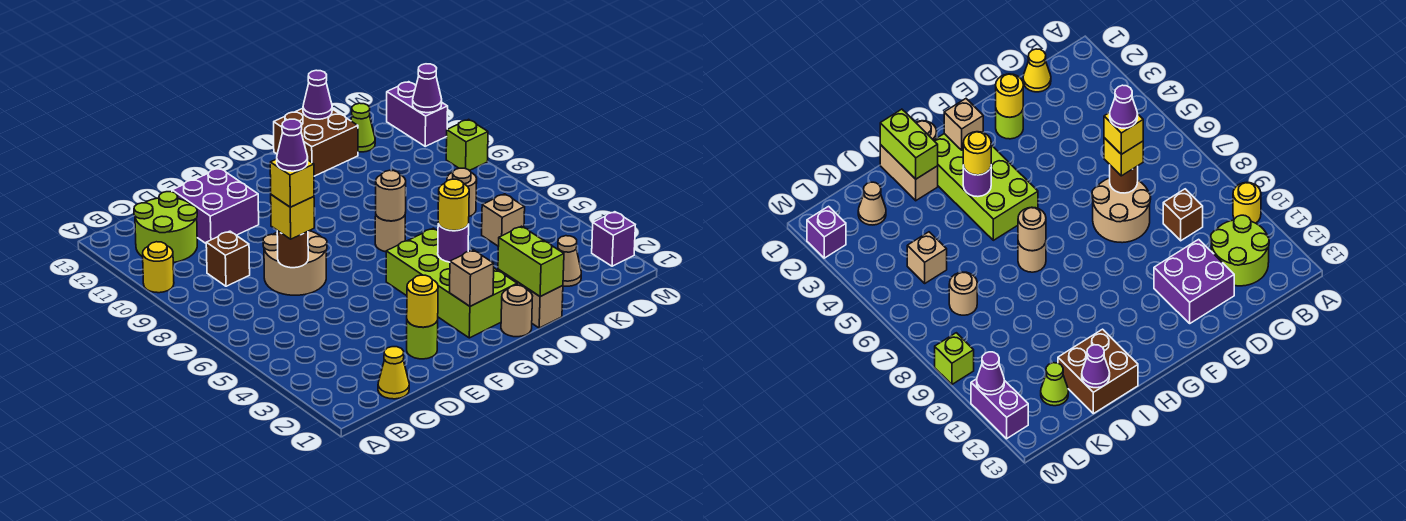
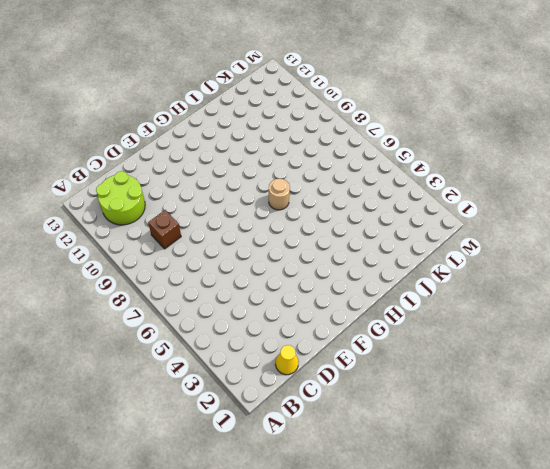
none -> yellow round brick A10 level 1
none -> tan round brick D7:E8 level 1
none -> purple brick D11:E12 level 1
none -> lime round brick E2 level 1

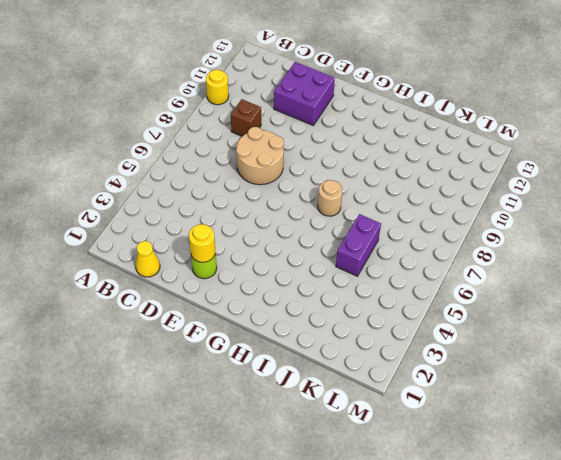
purple brick J5:J6 level 1 -> purple brick M11:M12 level 1
none -> lime round brick B11:C12 level 1
none -> lime brick G2:H5 level 1
none -> tan round brick H1 level 1
none -> tan brick I1:I2 level 1

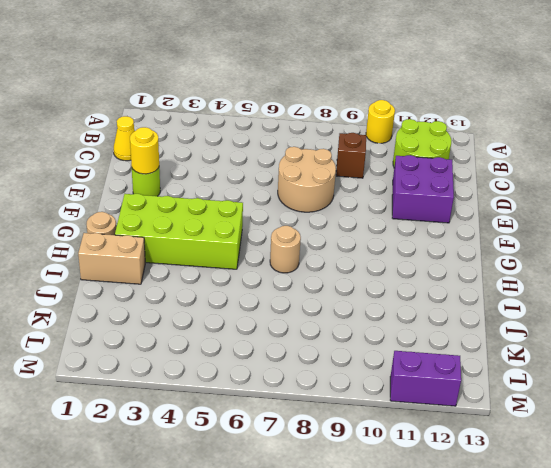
none -> brown brick I12:J13 level 1
none -> tan cone K2 level 1
none -> tan brick K5 level 1
none -> tan round brick K7 level 1

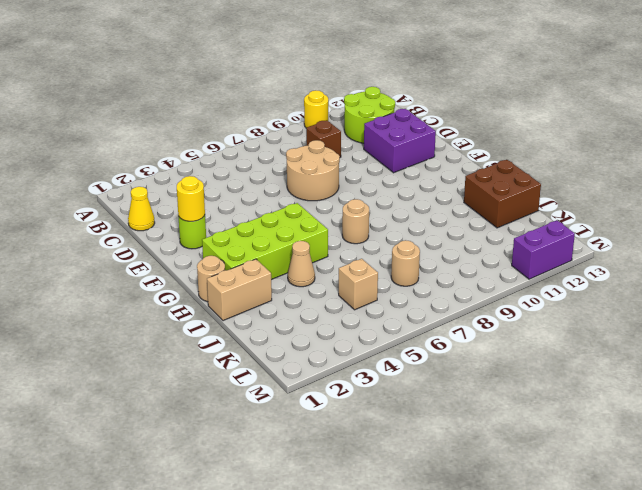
tan cone I4 level 1 -> tan cone K2 level 1
none -> lime cone K12 level 1
none -> purple brick M2 level 1
none -> lime brick M9 level 1
none -> brown round brick D7 level 2

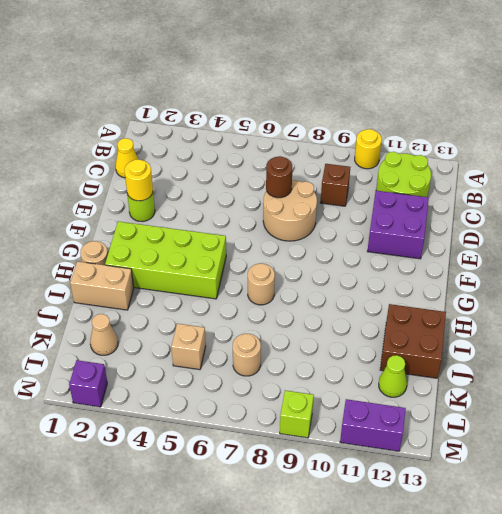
none -> tan brick G2 level 2
none -> purple round brick H4 level 2
none -> tan round brick H7 level 2
none -> lime brick I1:I2 level 2

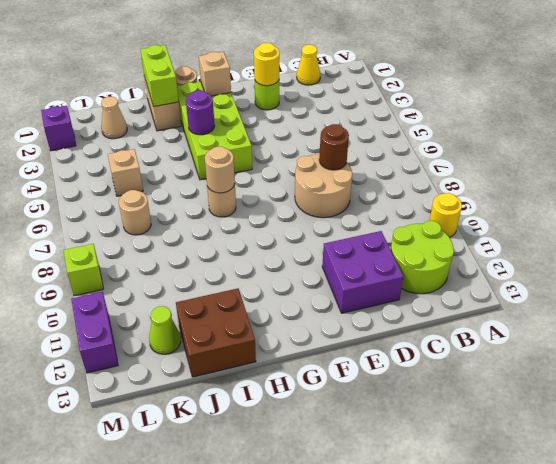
none -> brown brick C9 level 1
none -> purple cone J13 level 2
none -> purple cone M11 level 2
none -> yellow brick D7 level 3

